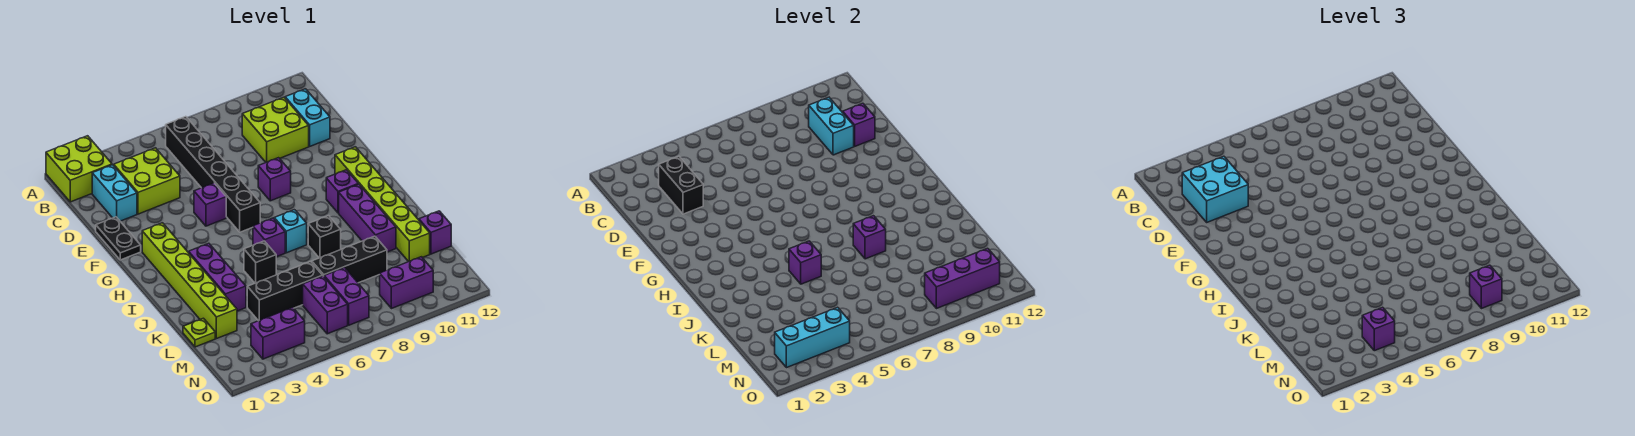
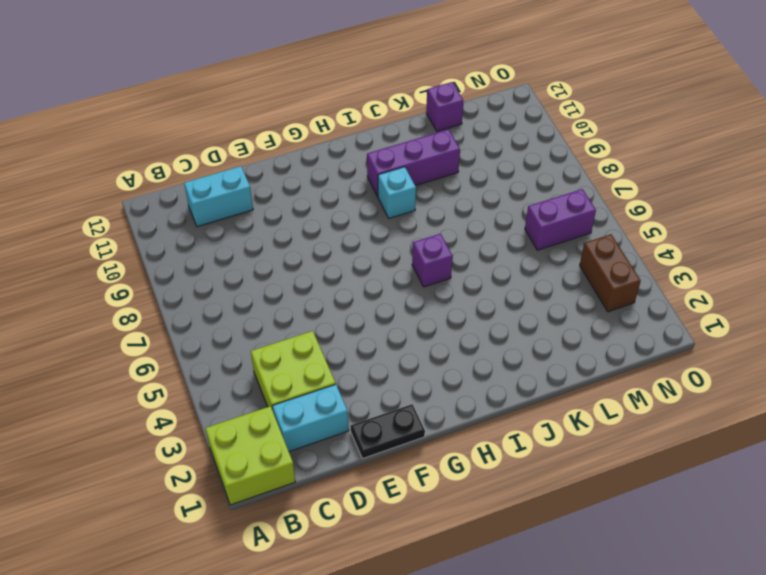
cyan brick I9 level 1 -> cyan brick I7 level 1
brown brick N3:N4 level 1 -> purple brick N3:N4 level 1
none -> black brick B6:G6 level 1
none -> lime brick C9:D10 level 1
none -> purple brick F5 level 1
none -> purple brick F8 level 1

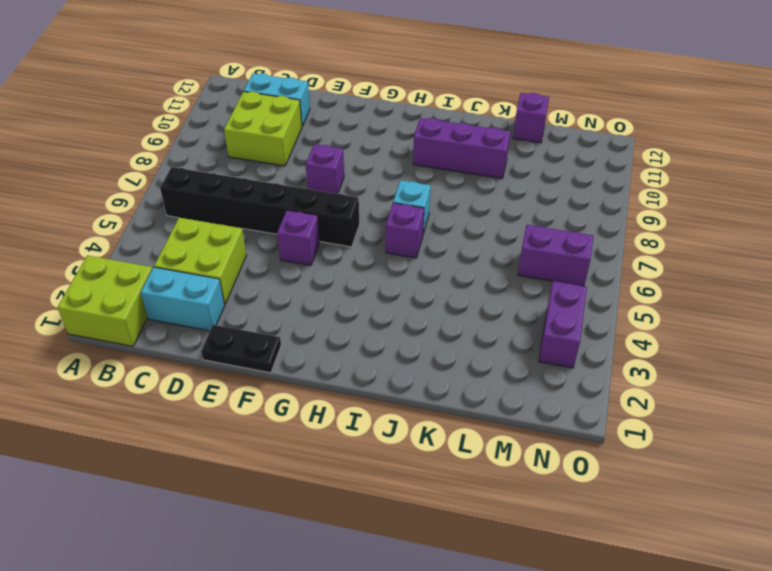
none -> lime brick G2:L2 level 1
none -> lime brick G11:L11 level 1
none -> purple brick H10 level 1
none -> purple brick I3:K3 level 1

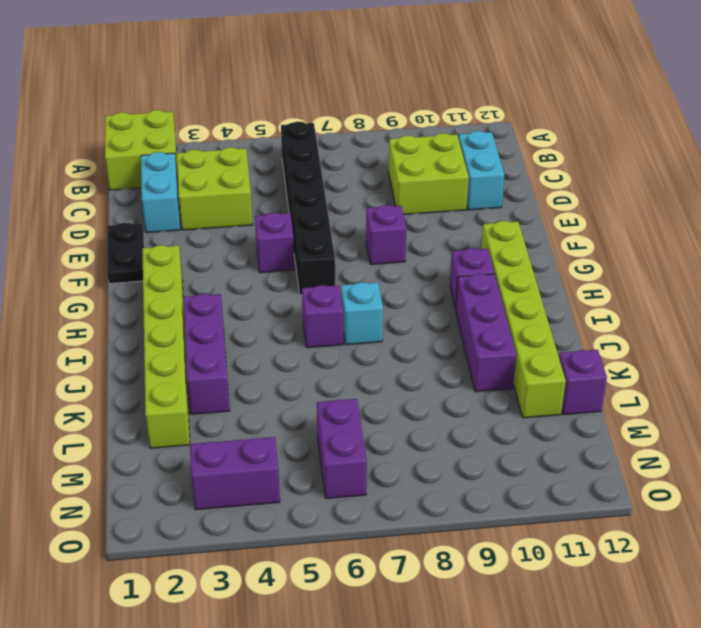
none -> black brick J5 level 1
none -> black brick J8 level 1
none -> lime plate L1 level 1
none -> black brick L4:L6 level 1

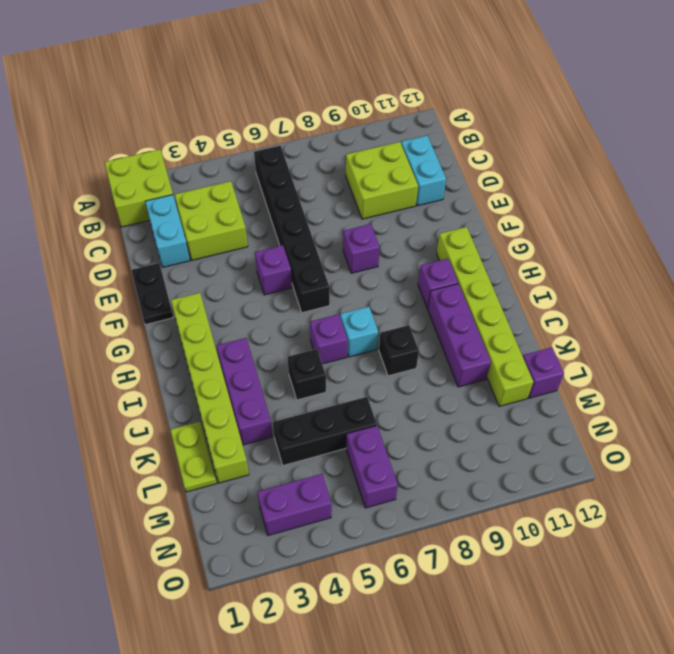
lime plate K1:L1 level 1 -> lime plate L1 level 1
none -> black brick L7:L9 level 1
none -> purple brick M7:N7 level 1
none -> purple brick N9:N10 level 1
none -> black brick C3:D3 level 2

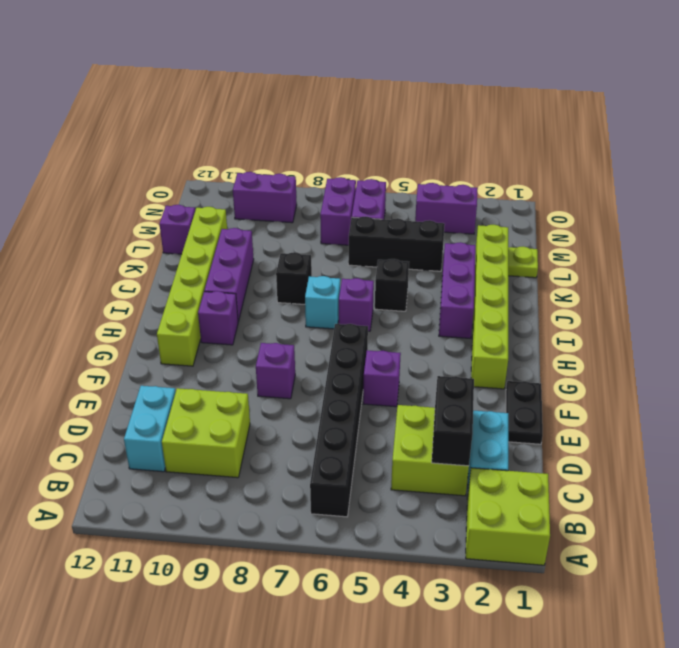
none -> black brick L7:L9 level 1
none -> cyan brick C10:D10 level 2
none -> purple brick D11 level 2
none -> purple brick J5 level 2

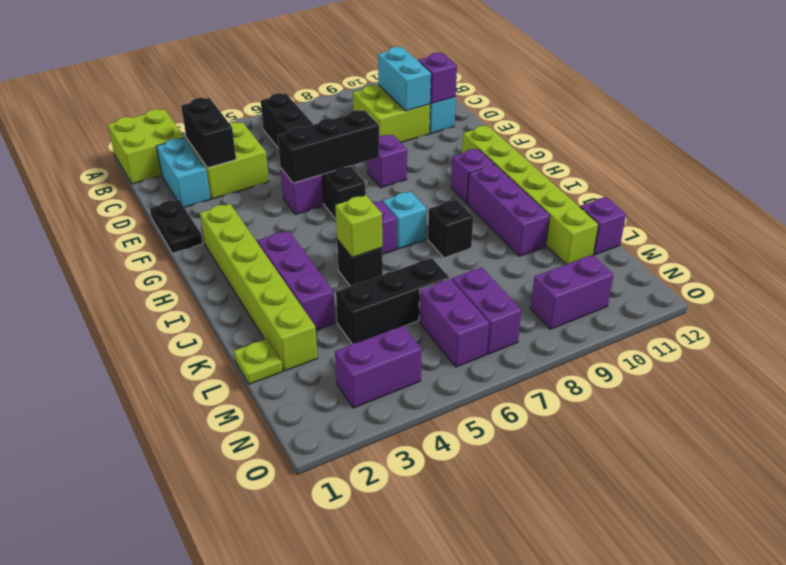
black brick F5:F7 level 2 -> black brick L7:L9 level 1
lime brick J5 level 2 -> purple brick J5 level 2
none -> purple brick J8 level 2
none -> cyan brick N2:N4 level 2
none -> purple brick N9:N11 level 2
none -> cyan brick C2:D3 level 3

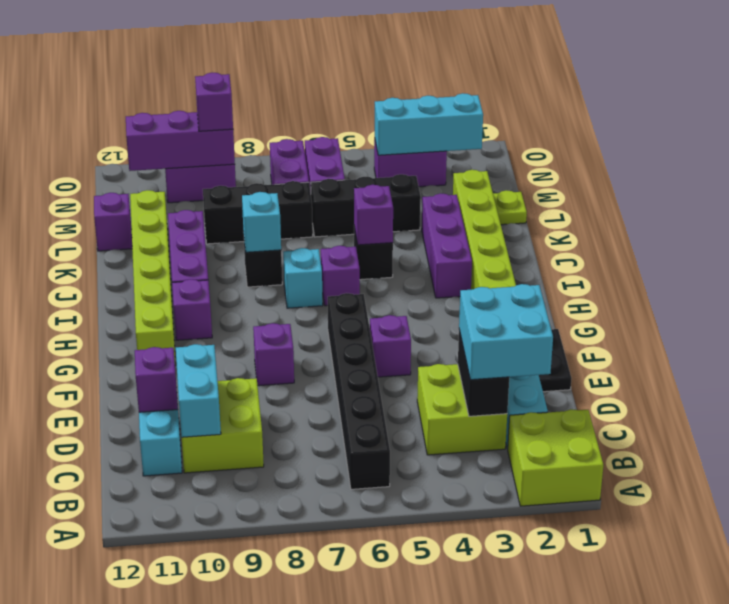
cyan brick J8 level 2 -> purple brick J8 level 2
none -> purple brick N4 level 3

